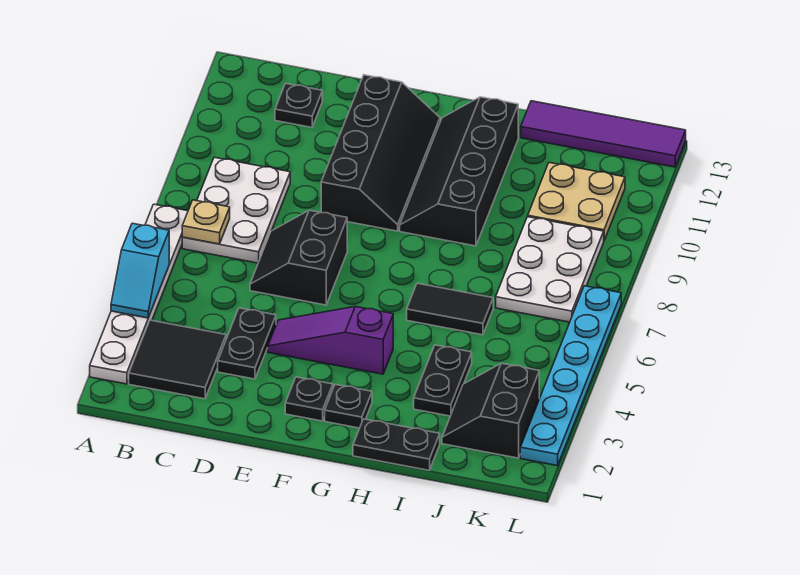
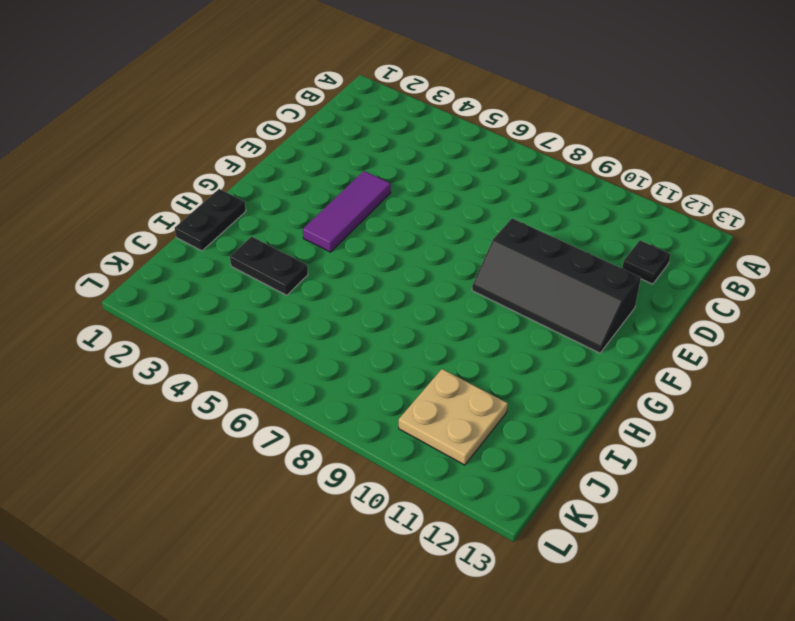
purple tile E4:G4 level 1 -> purple slope E4:G4 level 1 top G
none -> white plate A2:A7 level 1
none -> black tile B2:C3 level 1
none -> white plate B7:C9 level 1

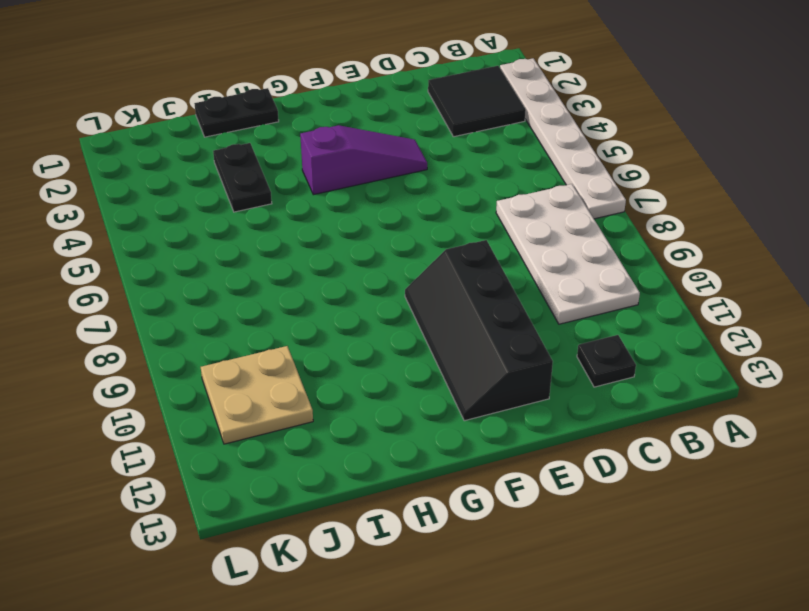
white plate B7:C10 level 1 -> white plate B7:C9 level 1
none -> black plate D3:D4 level 1
none -> black slope D6:E7 level 1 top E
none -> black plate F2 level 1

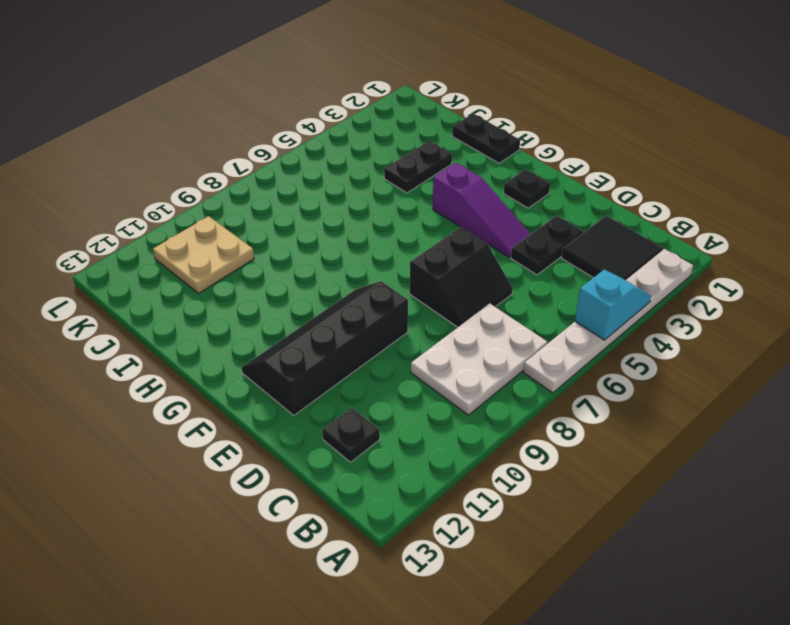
none -> black plate G2 level 1
none -> black slope G9:H12 level 1 top H
none -> black tile H6:I6 level 1

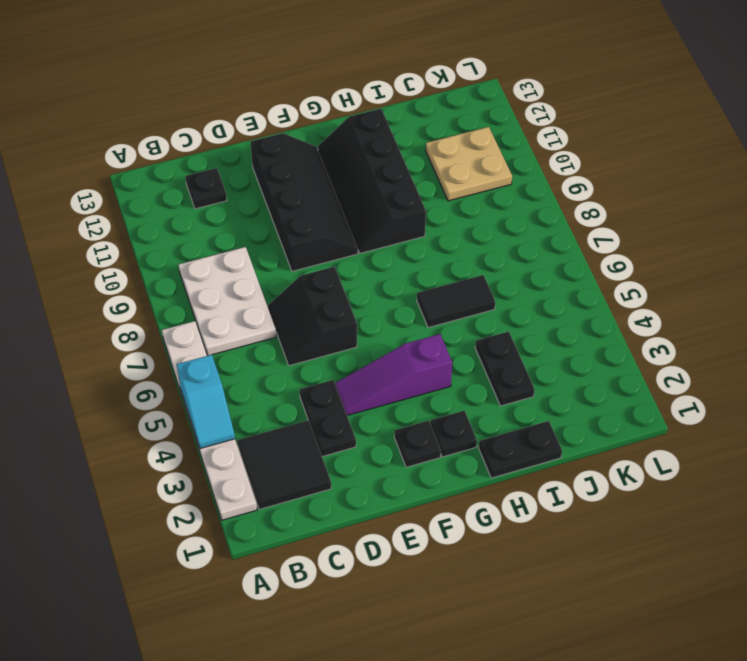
none -> purple tile I13:L13 level 1
none -> black slope J2:K3 level 1 top K
none -> white plate J7:K9 level 1

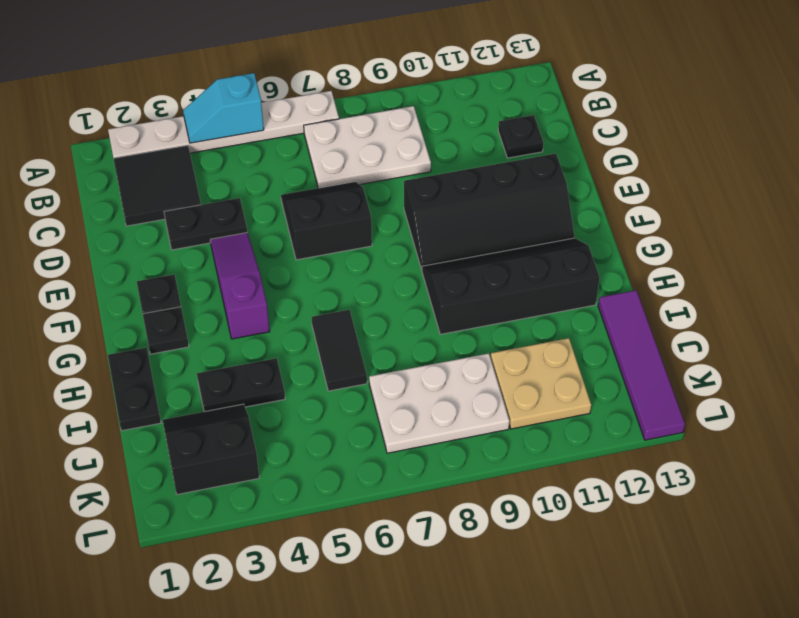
none -> cyan plate L2:L7 level 1
none -> tan plate B7 level 2

